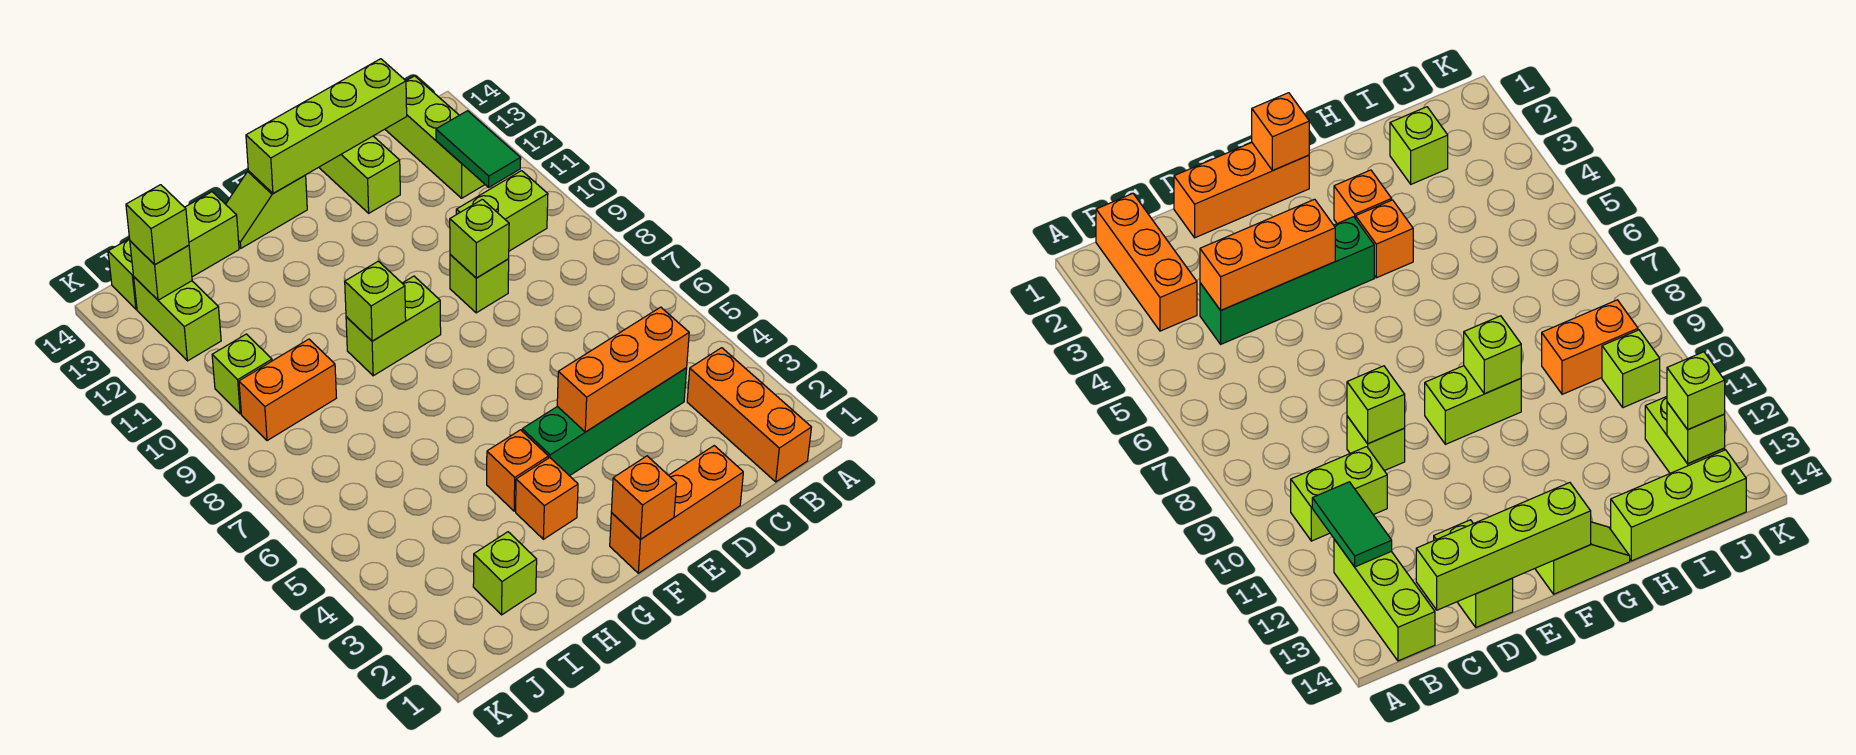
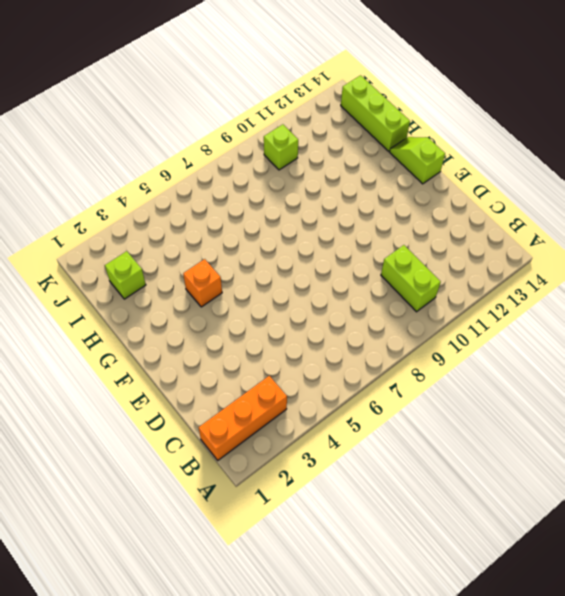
none -> lime brick B12:B14 level 1
none -> green brick C4:F4 level 1
none -> orange brick D1:F1 level 1

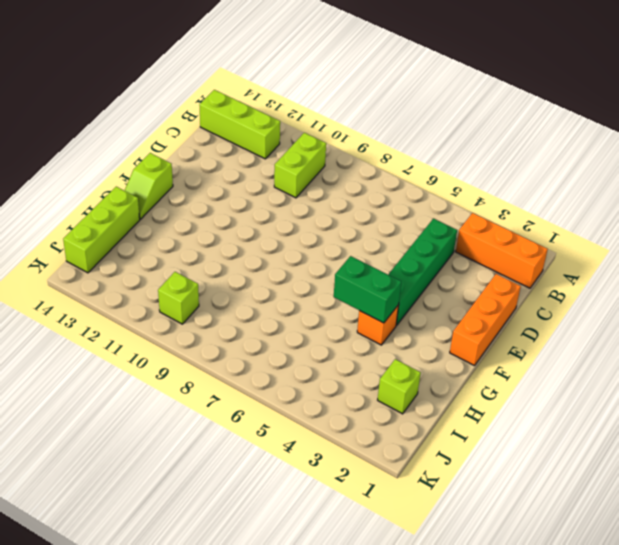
green brick G4:G5 level 2 -> none
none -> lime brick D9 level 1
none -> lime brick D13:D14 level 1
none -> lime brick F9:G9 level 1

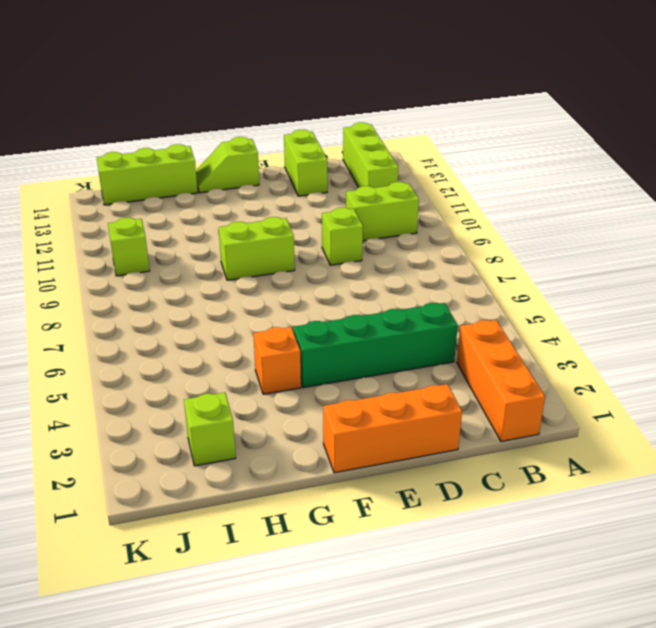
none -> orange brick G3 level 1
none -> orange brick I9:J9 level 1
none -> lime brick J12:J13 level 1

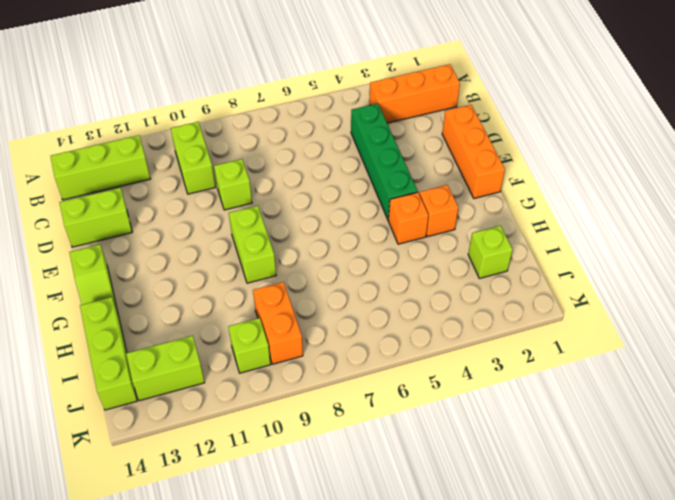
none -> green tile B11:B12 level 2
none -> orange brick C4:E4 level 2
none -> lime brick C14:F14 level 2

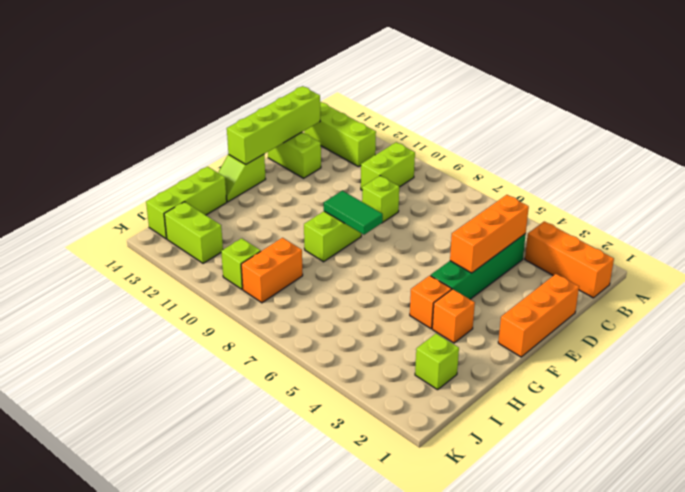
green tile F8:F9 level 2 -> green tile B11:B12 level 2
none -> lime brick D9 level 2
none -> orange brick F1 level 2
none -> lime brick G9 level 2

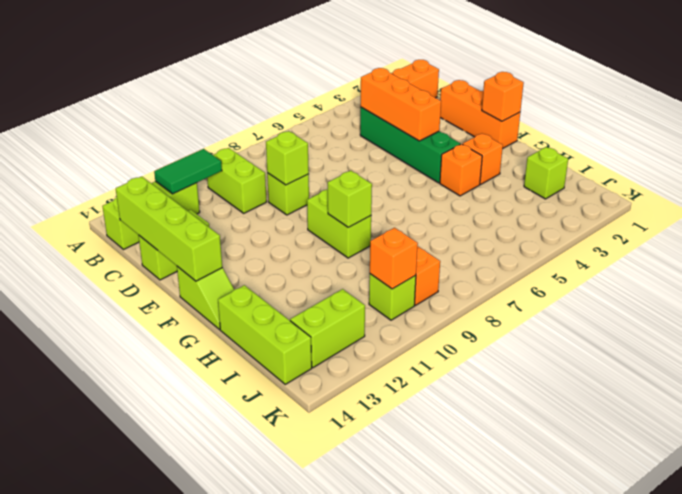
orange brick J10 level 2 -> none
none -> lime brick J13 level 2
none -> lime brick J13 level 3

